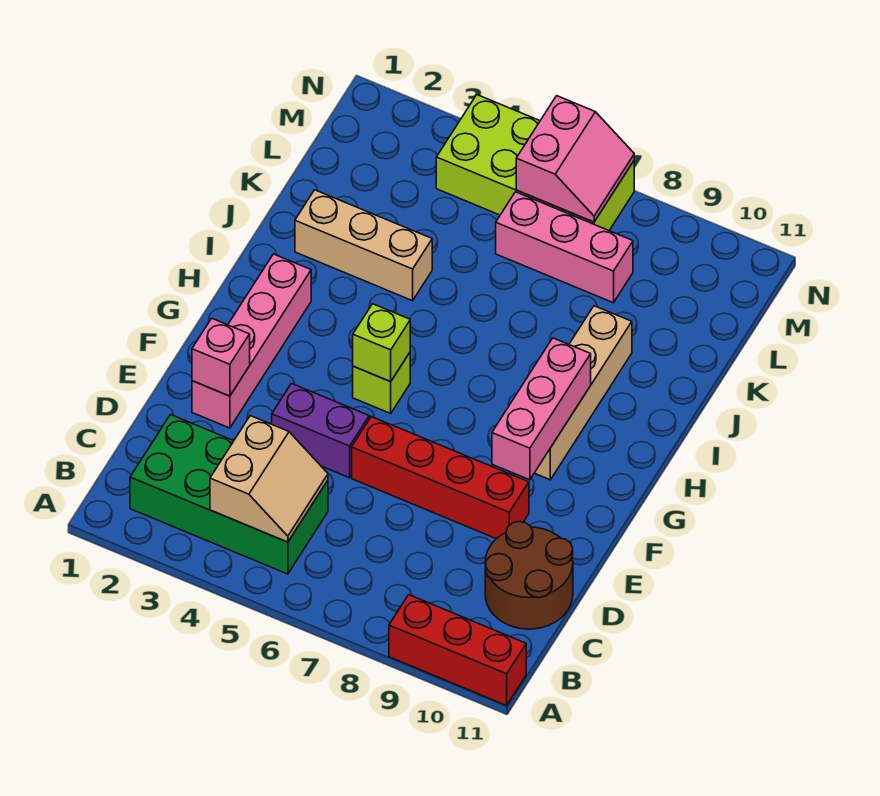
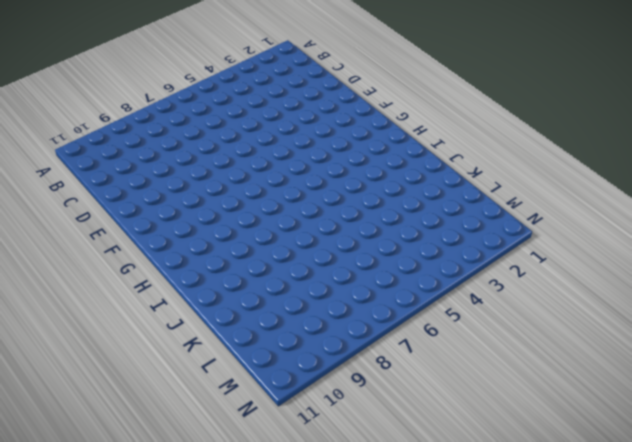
none -> red brick A9:A11 level 1
none -> green brick B2:C5 level 1
none -> brown round brick C10:D11 level 1

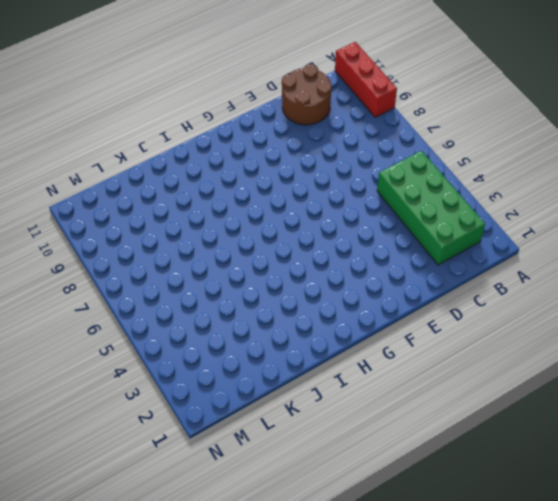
none -> pink brick E2:H2 level 1
none -> purple brick E4:E5 level 1
none -> red brick E6:E9 level 1

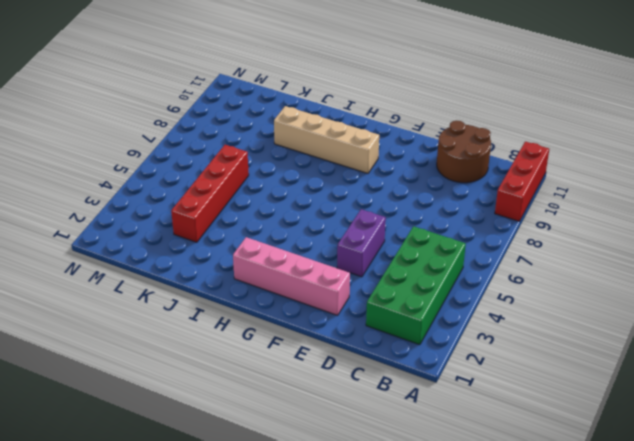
red brick K3:K6 level 1 -> red brick E6:E9 level 1
none -> lime brick G5 level 1
none -> tan brick J2:J4 level 1
none -> pink brick L6:L8 level 1

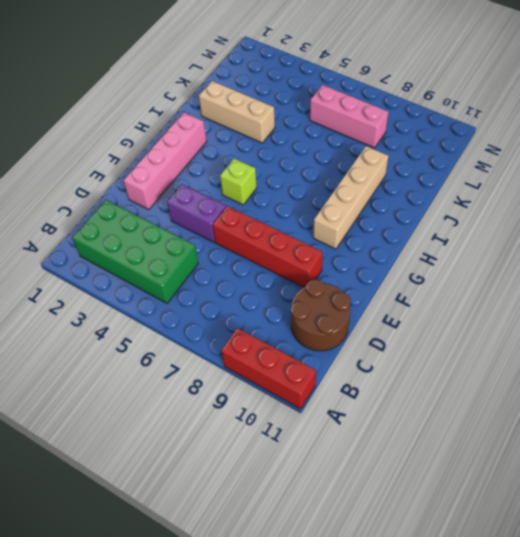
none -> lime brick M4:N7 level 1
none -> tan slope B4:C5 level 2 top 4
none -> pink brick E2 level 2

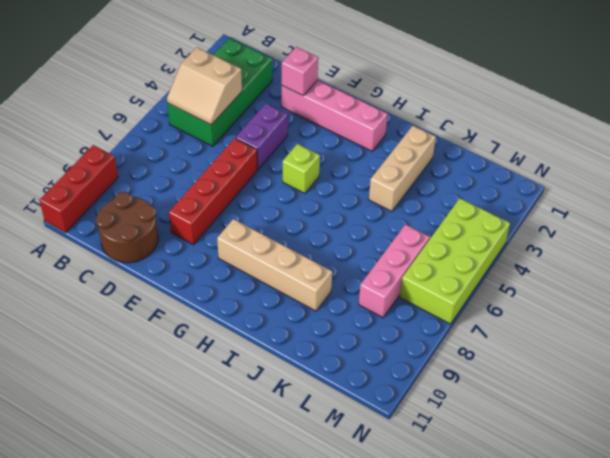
none -> pink brick F9:H9 level 2
none -> lime brick G5 level 2
none -> pink slope M6:N7 level 2 top 6

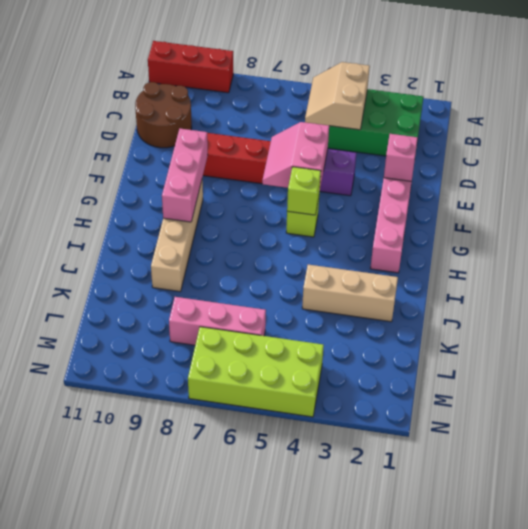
pink slope E5:F6 level 2 top 5 -> pink slope M6:N7 level 2 top 6

